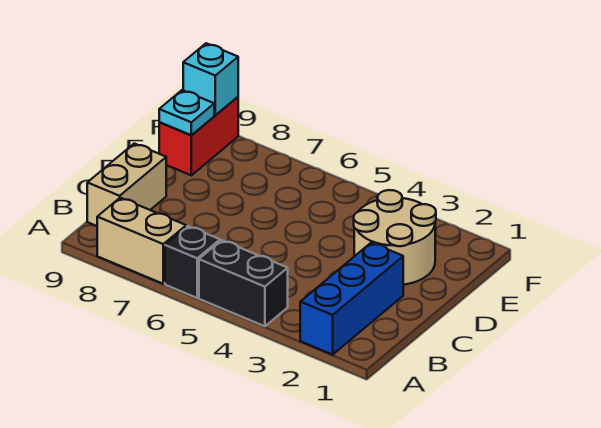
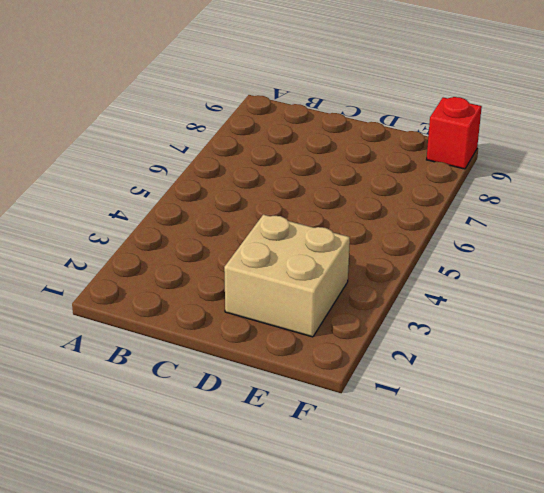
tan brick D2:E3 level 1 -> tan round brick D2:E3 level 1
red brick F9 level 1 -> red brick E9:F9 level 1
none -> blue brick A2:C2 level 1
none -> black brick A4:A5 level 1

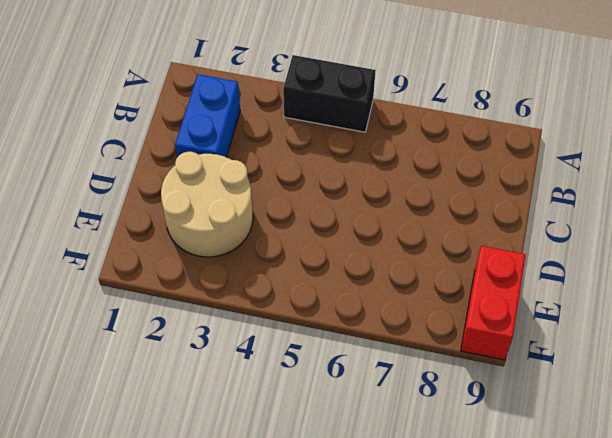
blue brick B2:C2 level 1 -> blue brick A2:C2 level 1
none -> black brick A6 level 1
none -> tan brick A7:A8 level 1

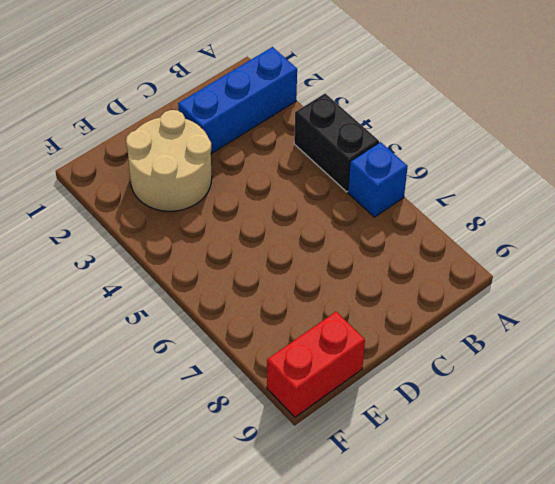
blue brick A6 level 1 -> black brick A6 level 1
none -> tan brick A7:A8 level 1
none -> tan brick B9:C9 level 1

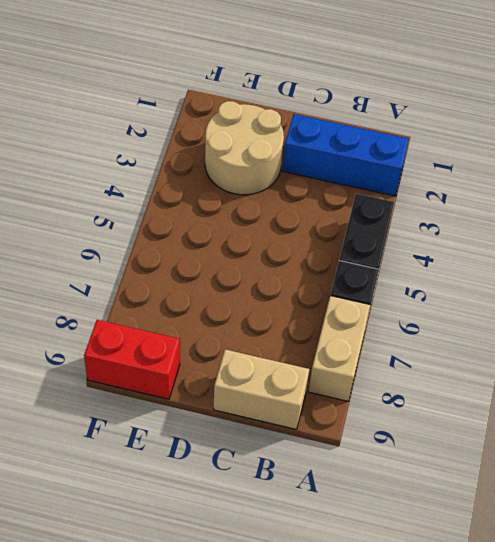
none -> cyan plate E9 level 2
none -> cyan brick F9 level 2

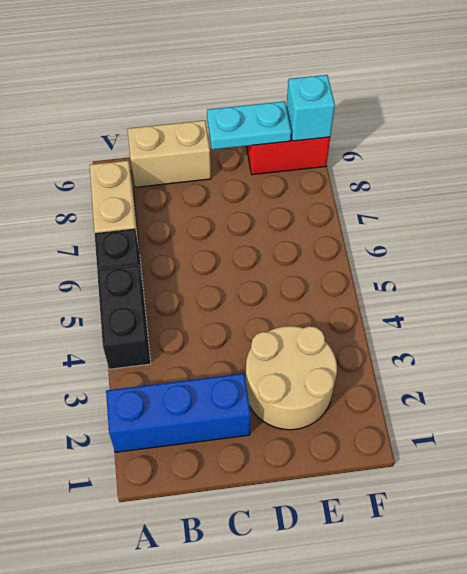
cyan plate D9:E9 level 2 -> cyan plate E9 level 2

